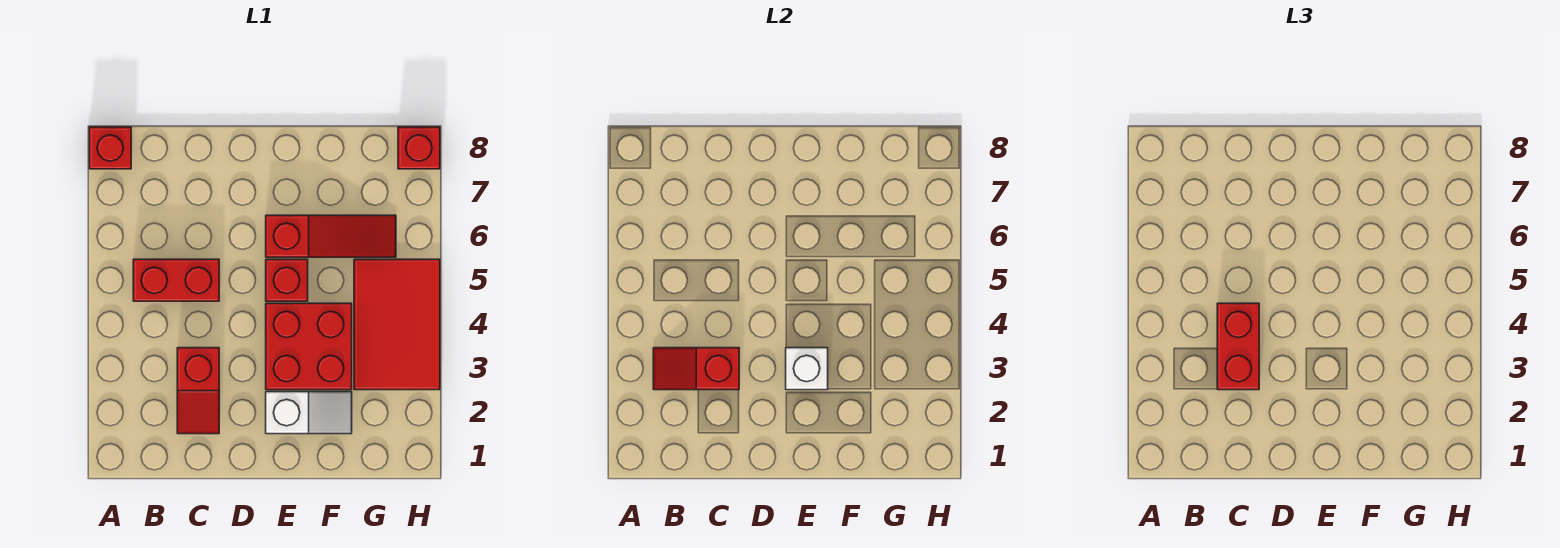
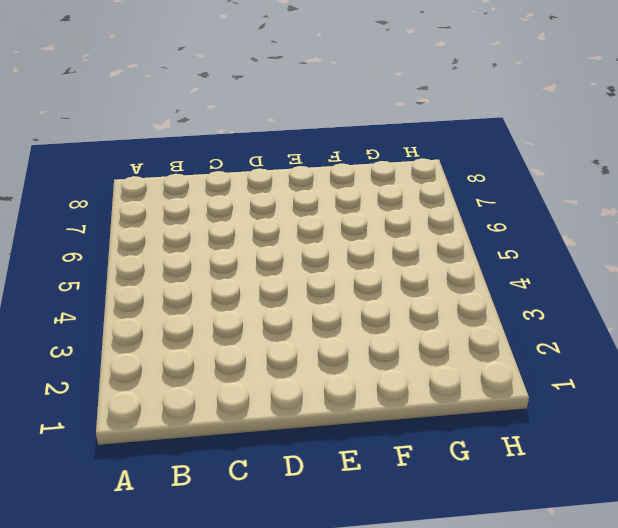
none -> red brick A8 level 1
none -> red brick B5:C5 level 1
none -> red slope C2:C3 level 1 top 3

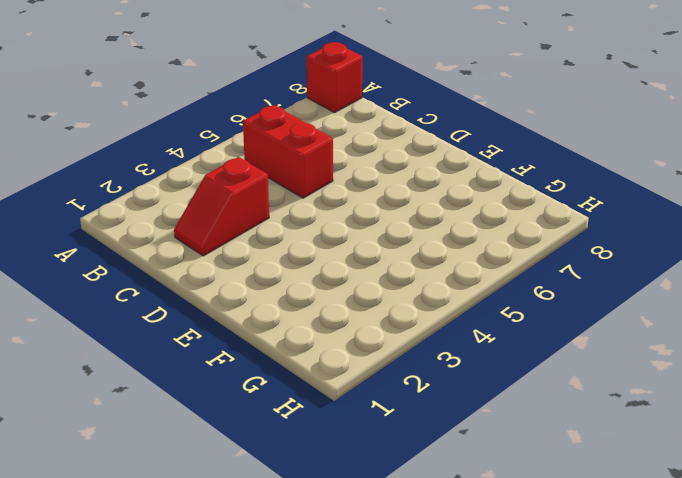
none -> white slope E2:F2 level 1 top E
none -> red brick E3:F4 level 1
none -> red brick E5 level 1

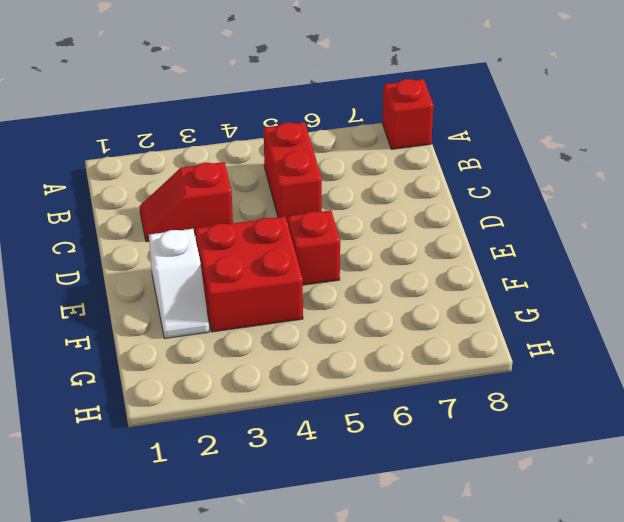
none -> red slope E6:G6 level 1 top E
none -> red tile G3:H5 level 1
none -> red brick H8 level 1

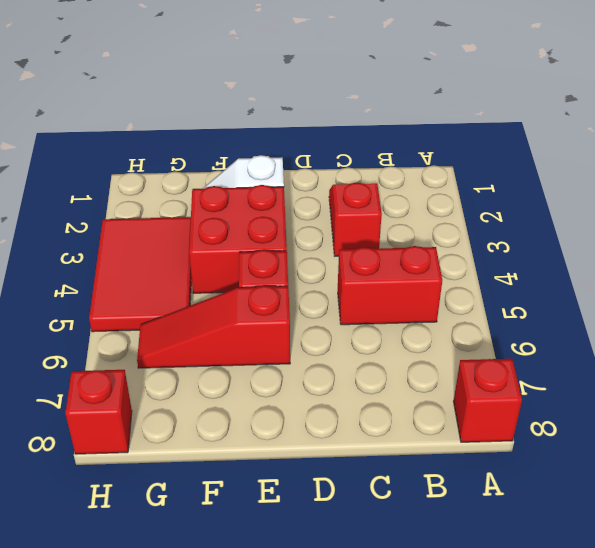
none -> red slope B3:C3 level 2 top C
none -> white brick E3 level 2
none -> red brick C3:C4 level 3

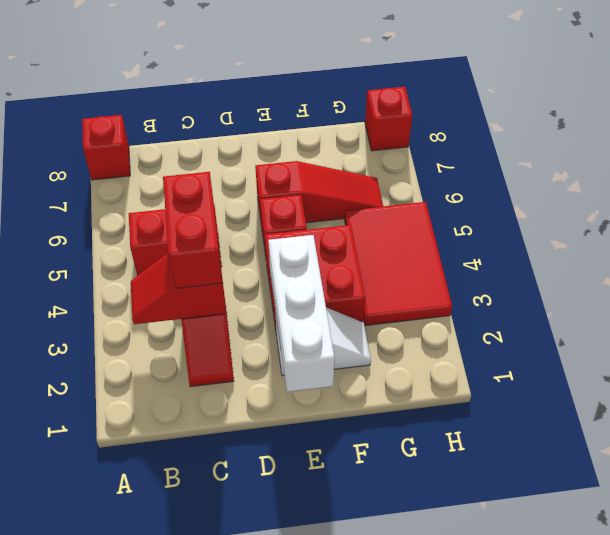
white brick E1:E3 level 2 -> white brick E3 level 2

